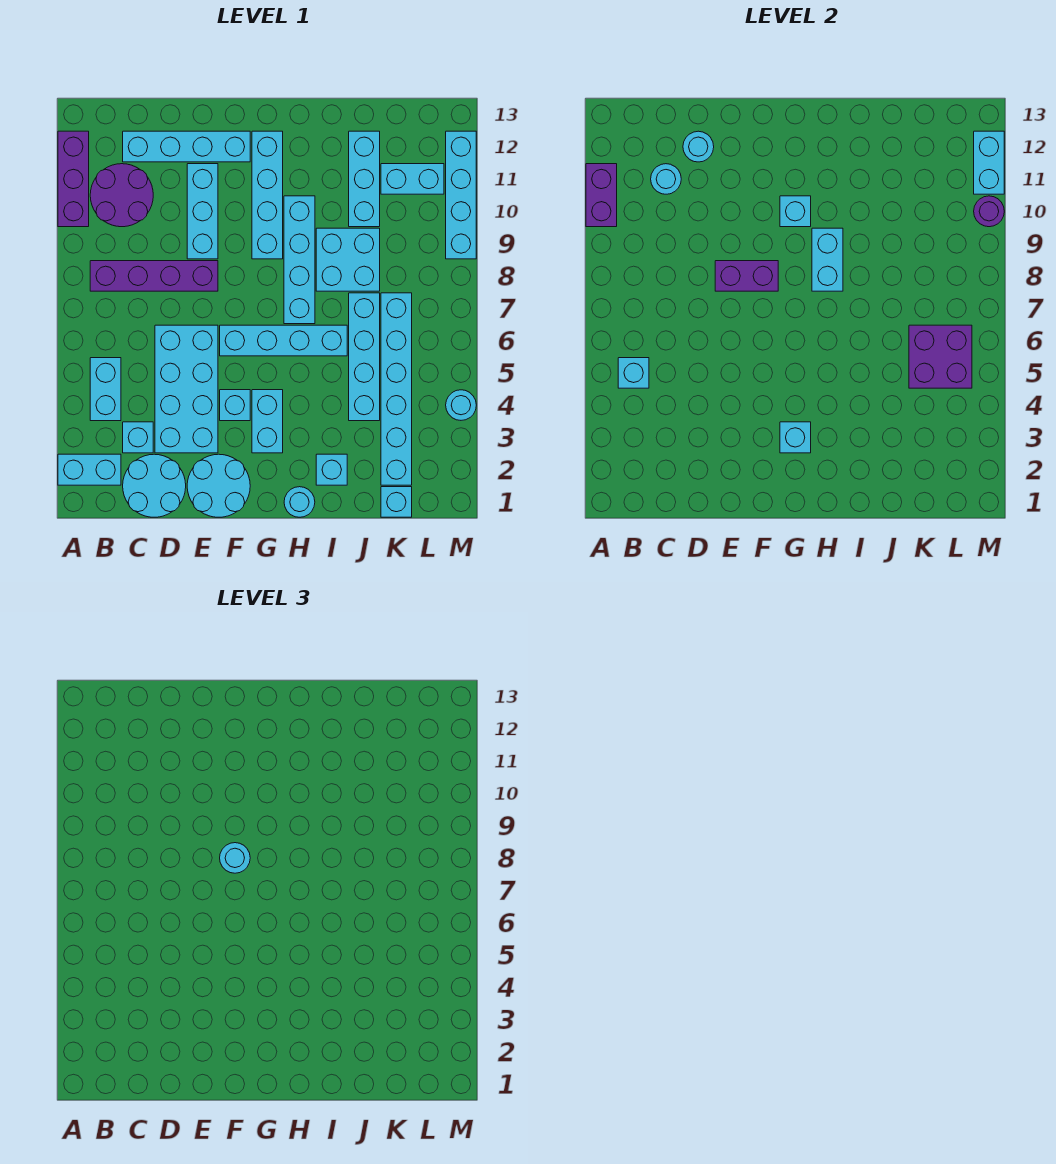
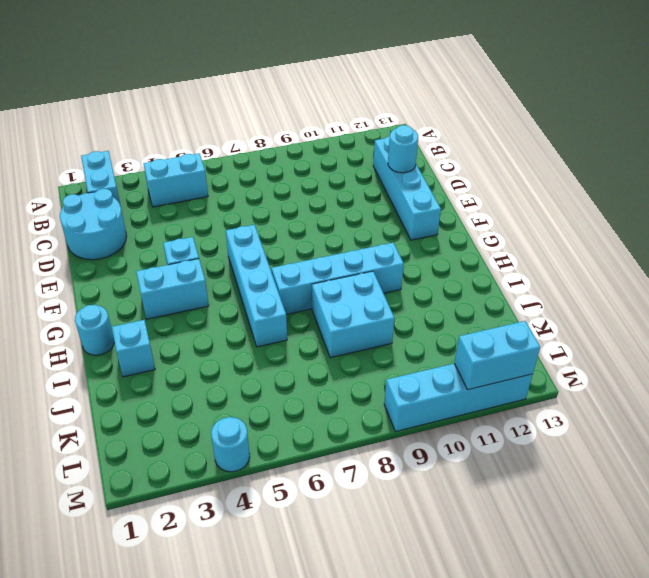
none -> purple brick A10:A12 level 1
none -> purple brick B8:E8 level 1
none -> purple round brick B10:C11 level 1
none -> cyan brick C3 level 1

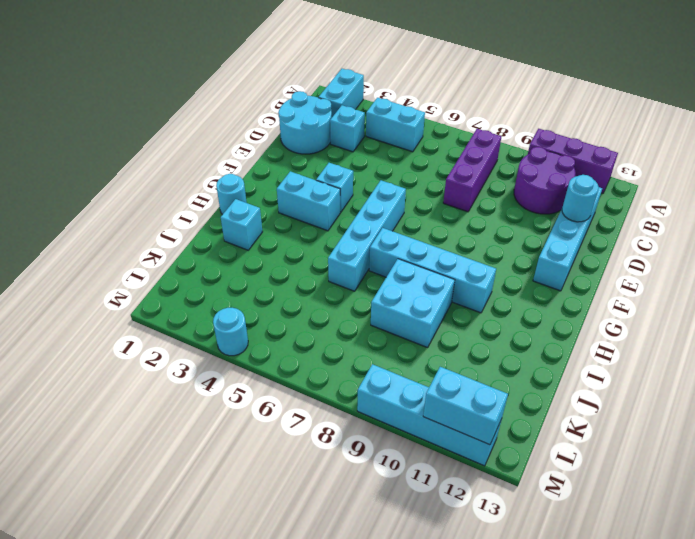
purple brick B8:D8 level 1 -> purple brick B8:E8 level 1
none -> cyan brick D3:E6 level 1
none -> cyan round brick E1:F2 level 1
none -> cyan brick E9:E11 level 1
none -> cyan brick G9:G12 level 1

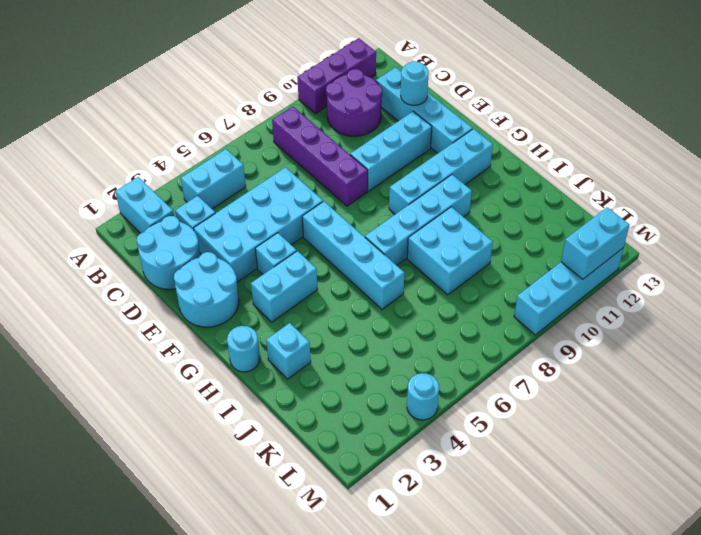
none -> cyan brick J4:J7 level 1
none -> cyan brick J10:J12 level 1
none -> cyan brick K1 level 1
none -> cyan brick K2:K7 level 1

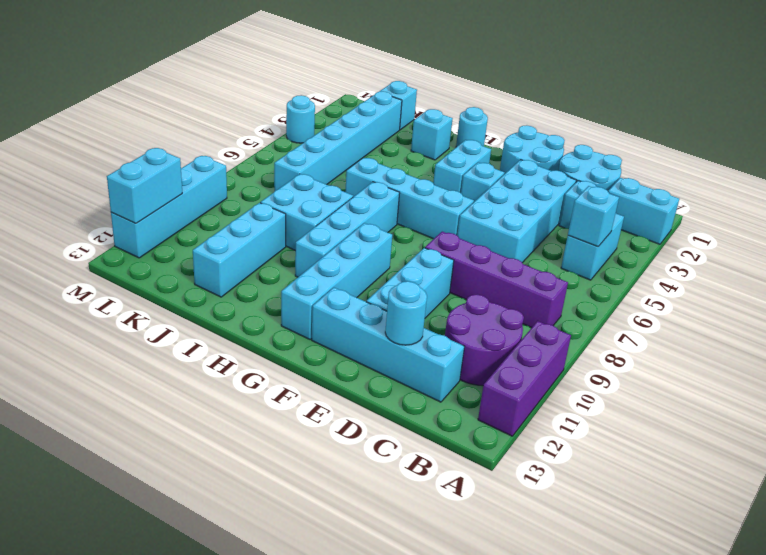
none -> cyan brick J4:J7 level 1
none -> cyan brick K11:L11 level 1
none -> purple brick A10:A11 level 2
none -> cyan round brick C11 level 2

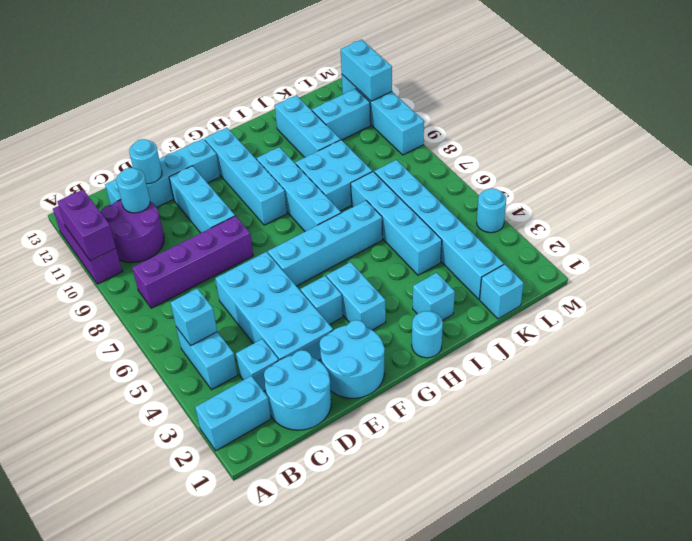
none -> purple brick E8:F8 level 2
none -> cyan brick G3 level 2
none -> cyan brick G10 level 2
none -> cyan brick H8:H9 level 2

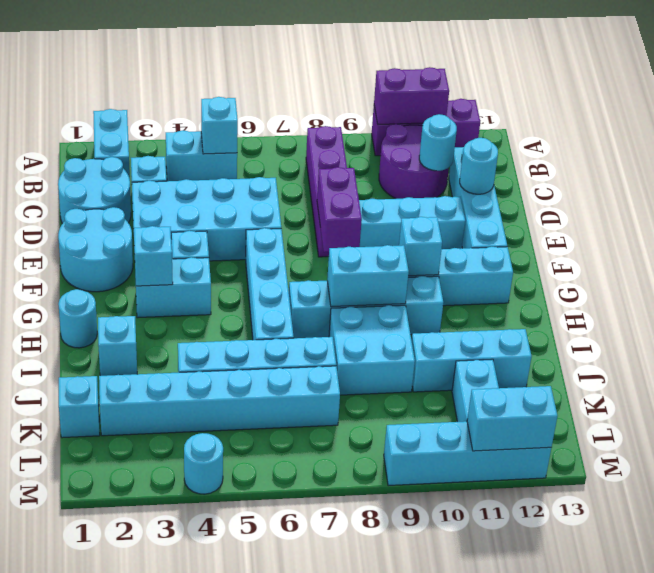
none -> purple brick K5:L6 level 2
none -> purple round brick M10 level 2
none -> cyan round brick F8 level 3

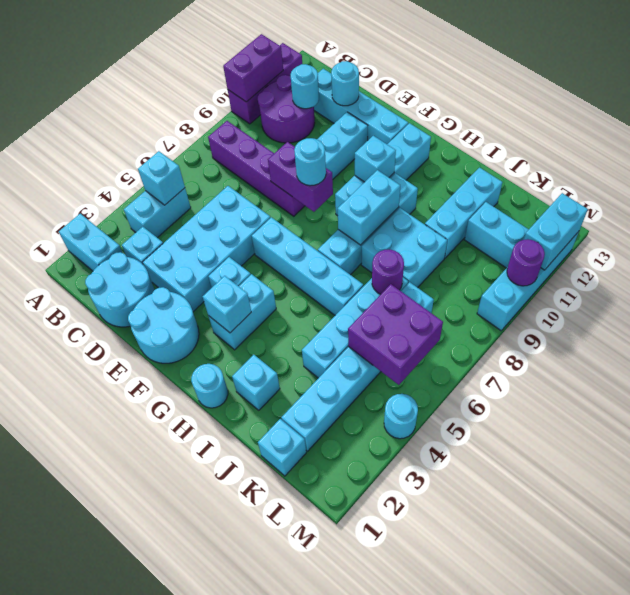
purple round brick J7 level 2 -> none

